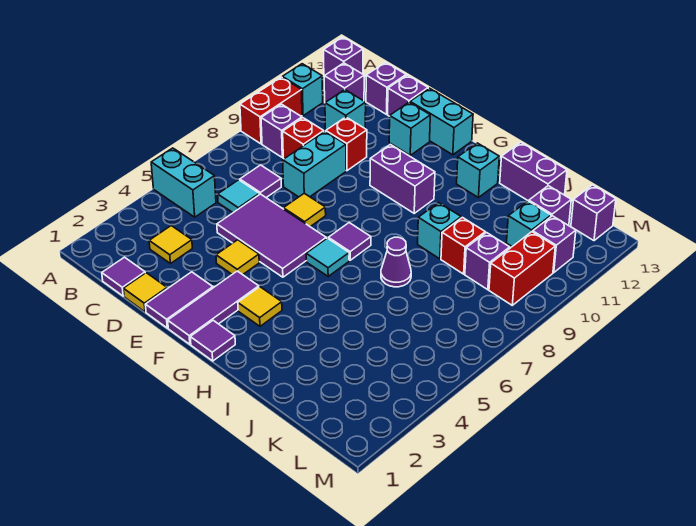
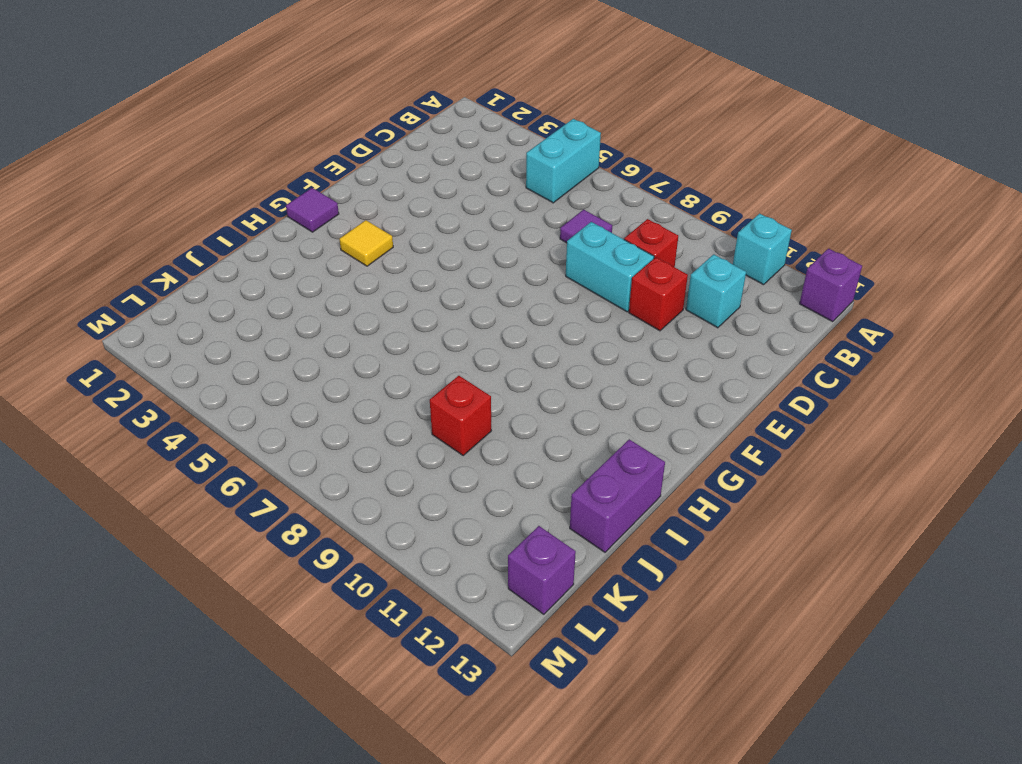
none -> red brick A9:A10 level 1
none -> purple brick B9 level 1
none -> purple brick B12 level 1
none -> purple tile C1 level 1

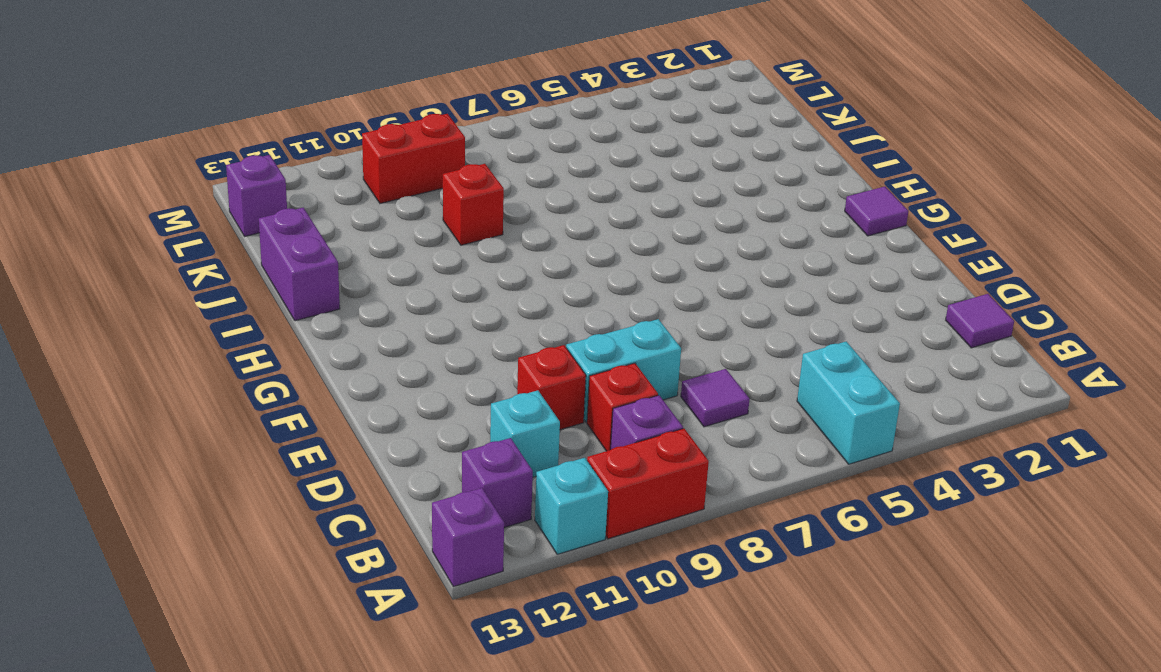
none -> yellow tile C3 level 1
none -> cyan tile C6 level 1
none -> purple brick C13 level 1
none -> yellow tile D1 level 1

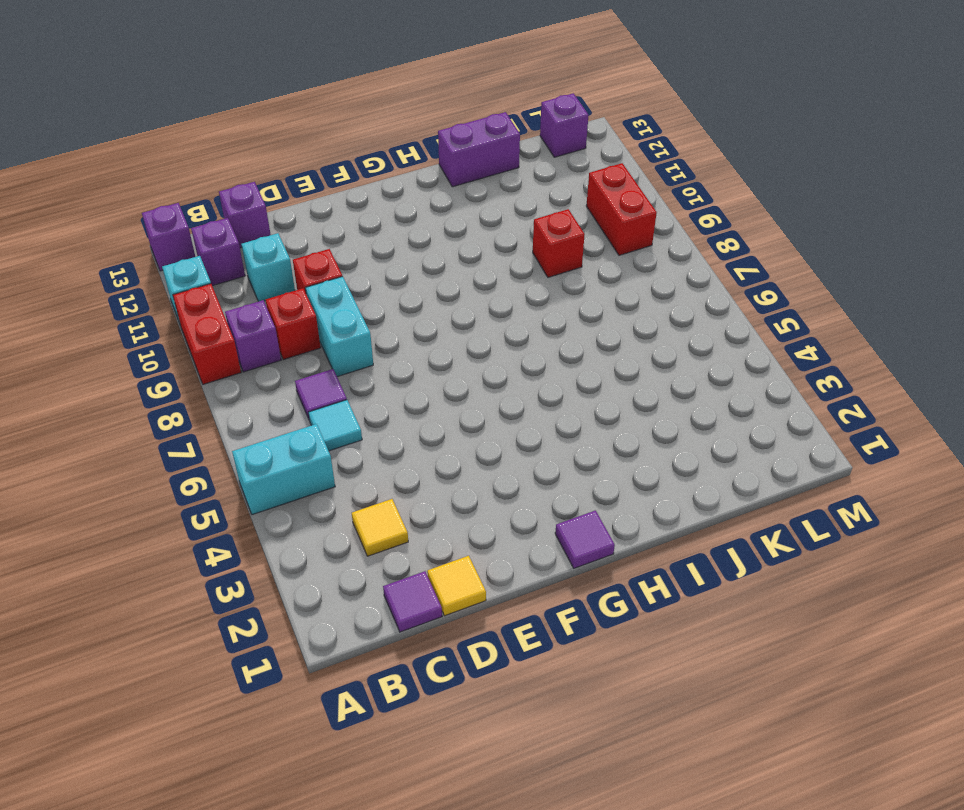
none -> purple tile D5:F6 level 1
none -> purple brick D13 level 1
none -> purple tile E1:E2 level 1
none -> yellow tile E4 level 1

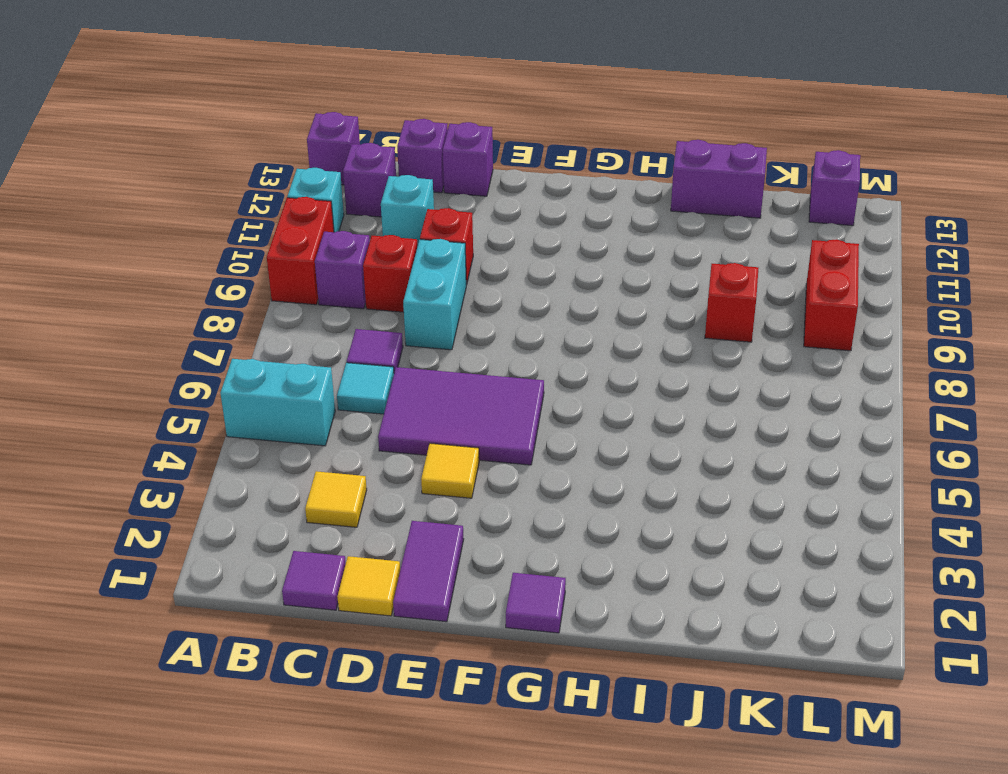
none -> yellow tile E7 level 1
none -> cyan brick E12 level 1
none -> cyan brick E13:F13 level 1
none -> purple tile F1:F3 level 1

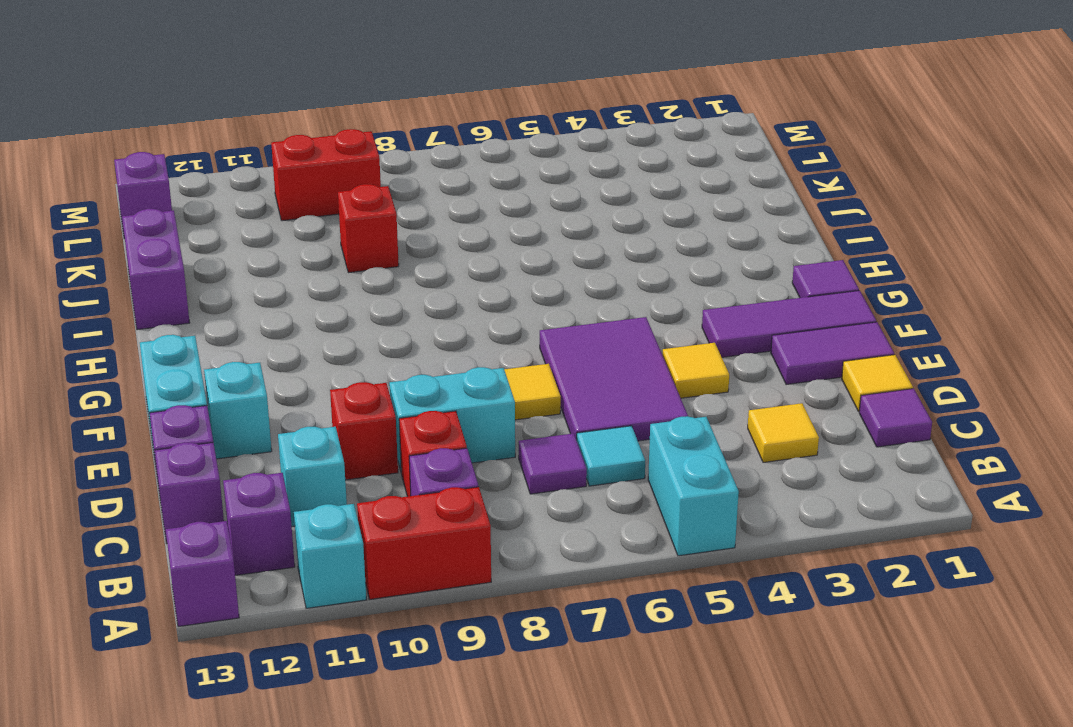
none -> purple brick F10:G10 level 1
none -> yellow tile G3 level 1
none -> cyan tile G6 level 1
none -> purple tile G7 level 1

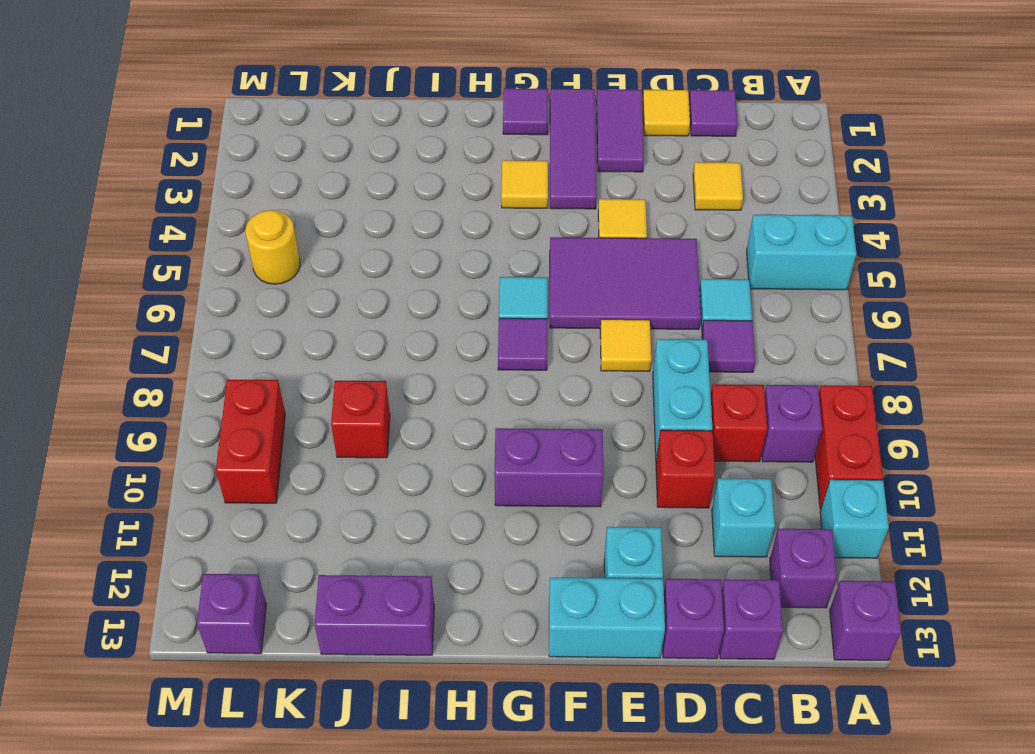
yellow round brick L5 level 1 -> none
none -> cyan brick H12 level 1
none -> purple cone I7 level 1
none -> cyan brick I9 level 1
none -> purple brick K9 level 1

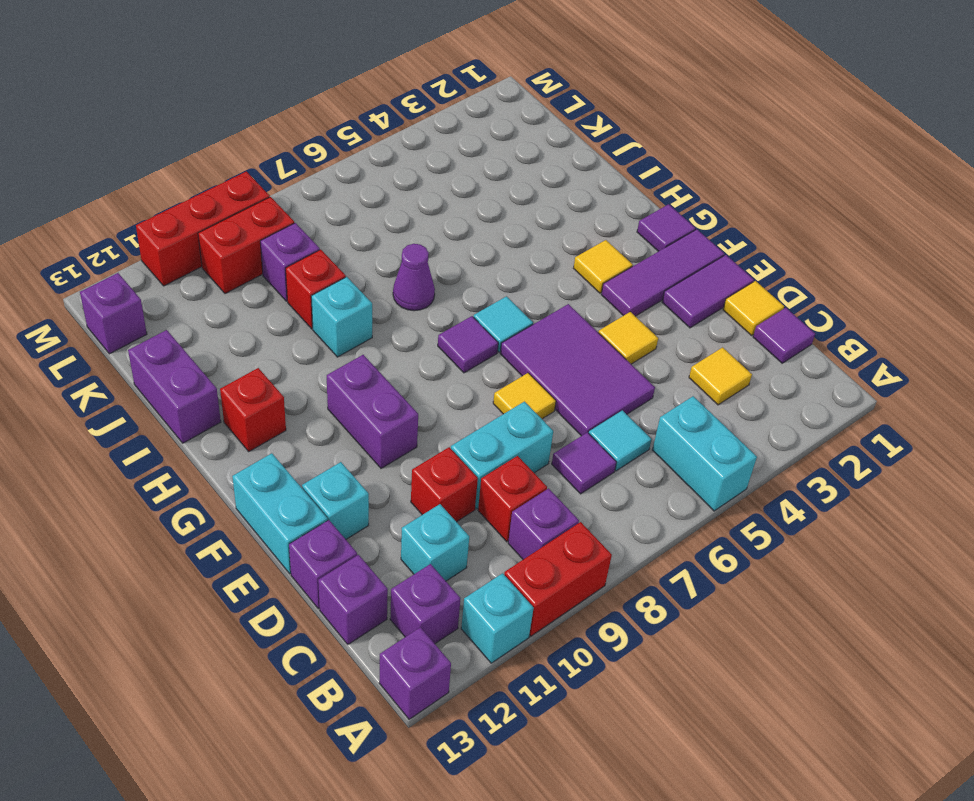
red brick H12 level 1 -> cyan brick H12 level 1
red brick M9:M11 level 1 -> none
none -> cyan brick K11 level 1
none -> purple brick K12 level 1
none -> purple brick L11 level 1

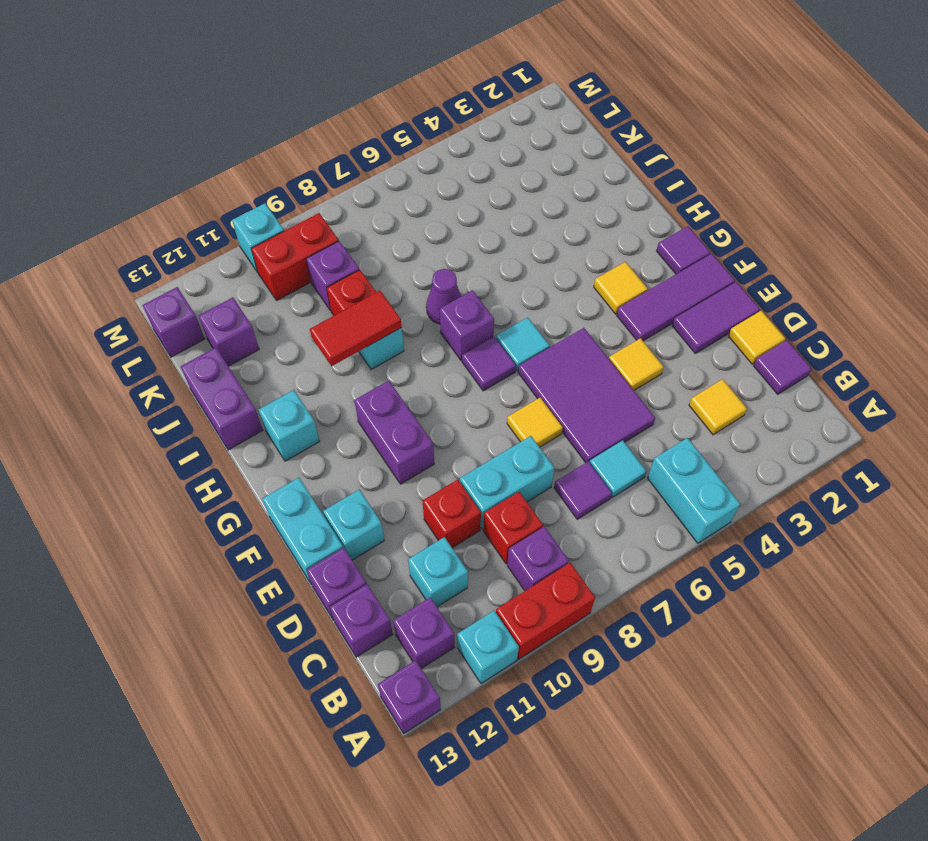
purple brick H7 level 1 -> purple brick L11 level 1
red tile I9:I10 level 2 -> none
cyan brick M10 level 1 -> cyan brick K11 level 1

